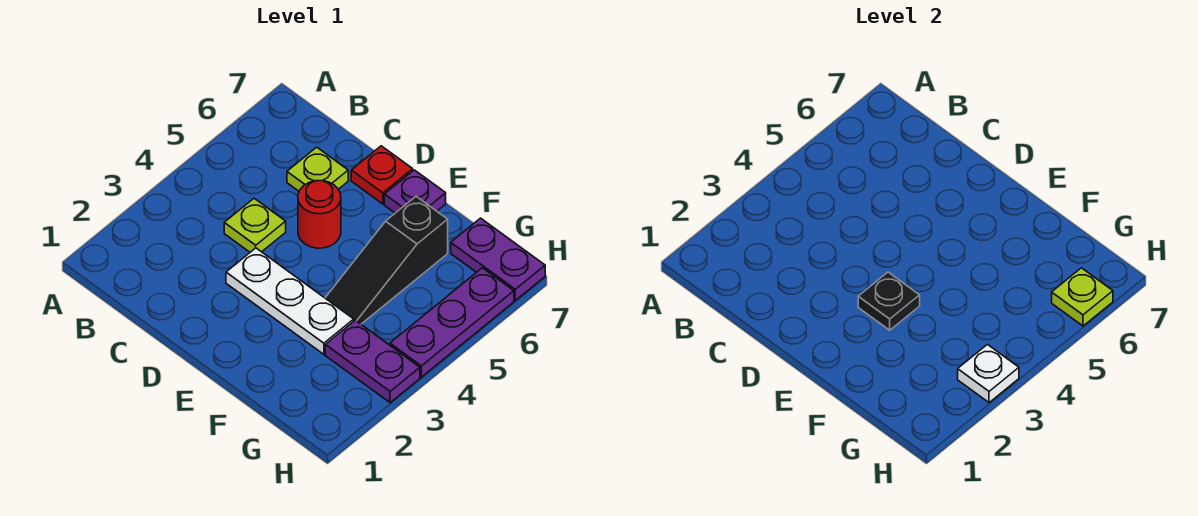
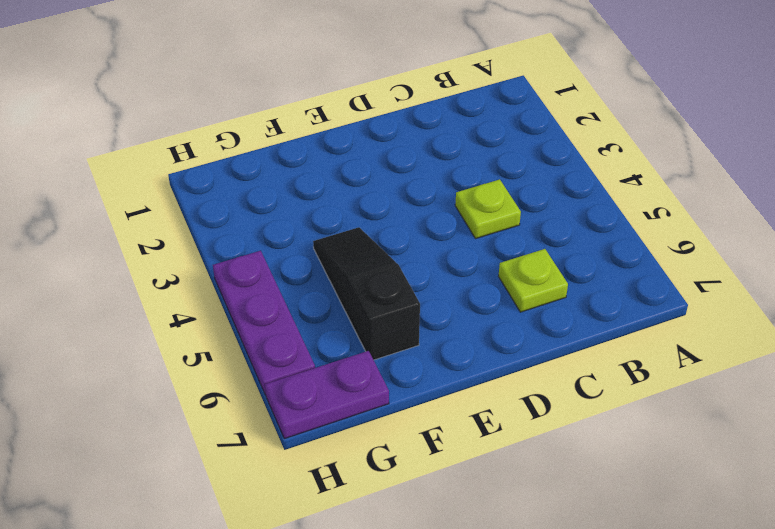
none -> white plate D3:F3 level 1
none -> red round brick D5 level 1
none -> red plate D7 level 1

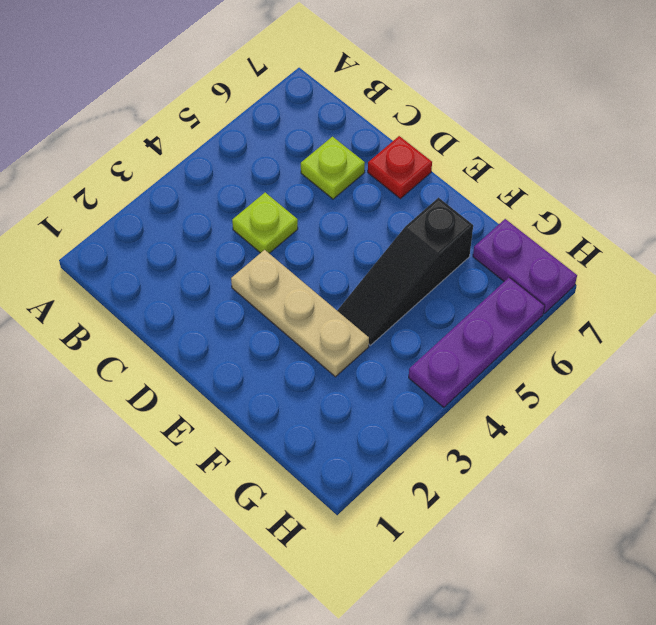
tan plate D3:F3 level 1 -> white plate D3:F3 level 1
none -> red round brick D5 level 1
none -> purple plate E7 level 1
none -> purple plate G3:H3 level 1

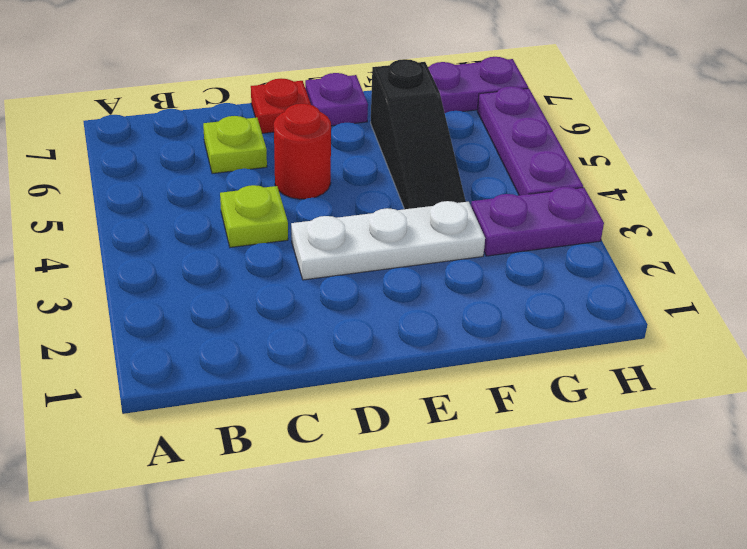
none -> black plate E3 level 2
none -> white plate H3 level 2
none -> lime plate H6 level 2

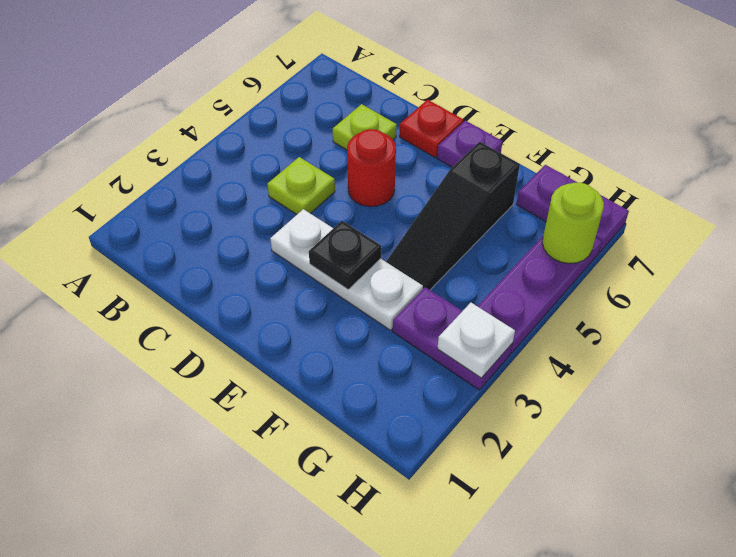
lime round brick H6 level 2 -> lime plate H6 level 2

